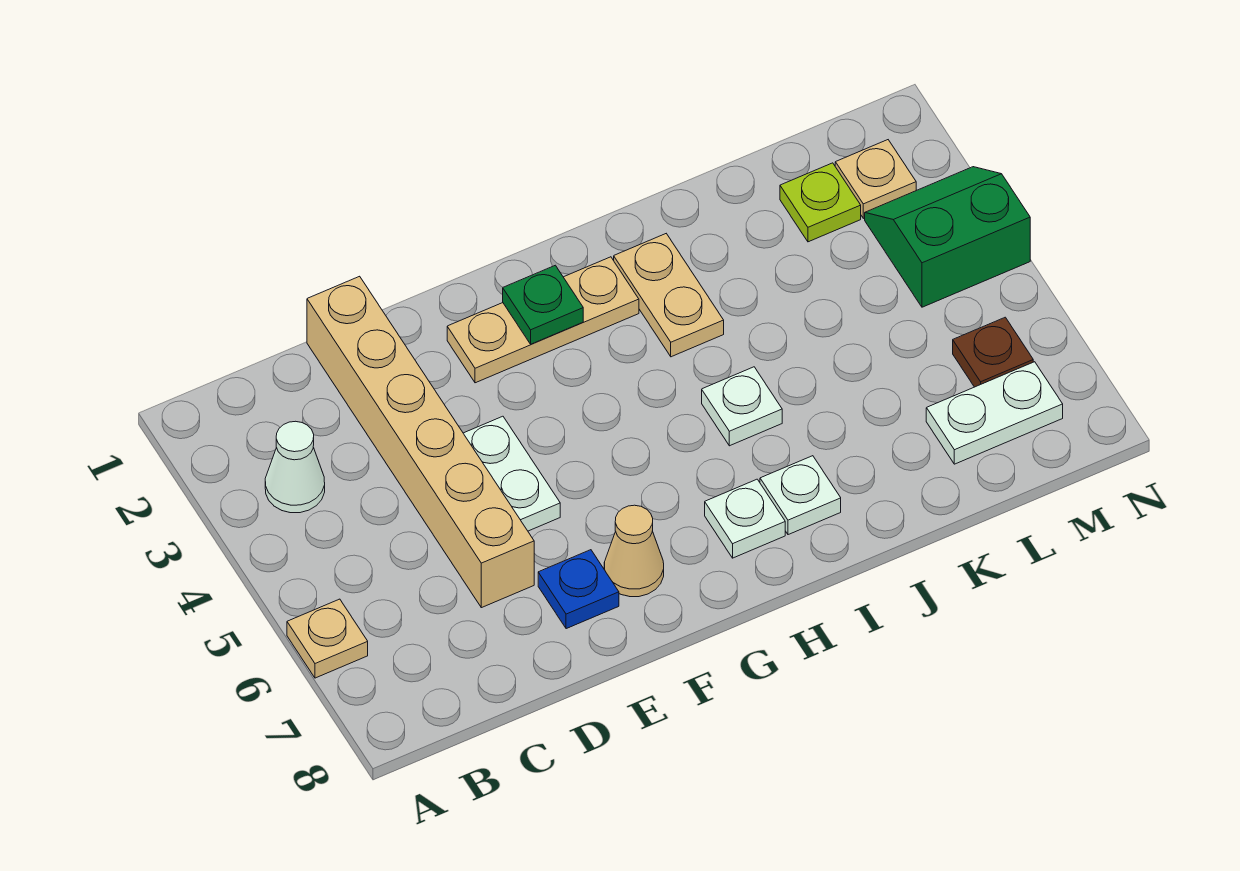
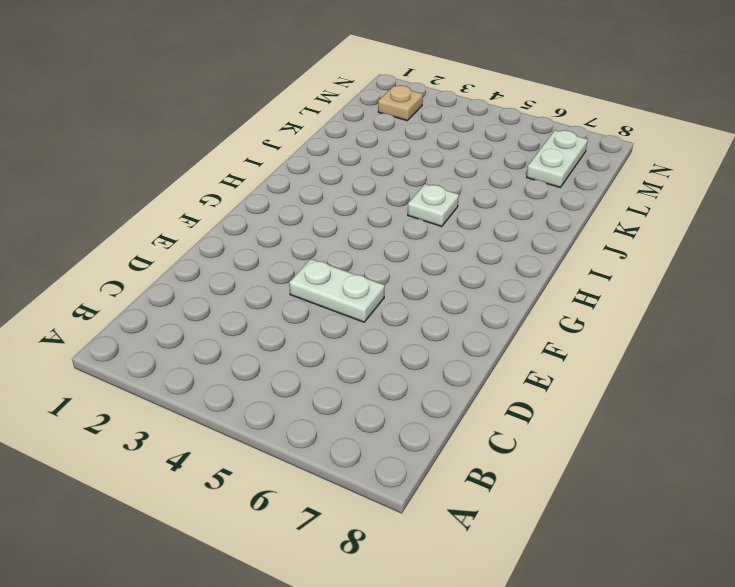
none -> tan plate A6 level 1
none -> white cone B3 level 1
none -> tan brick D1:D6 level 1

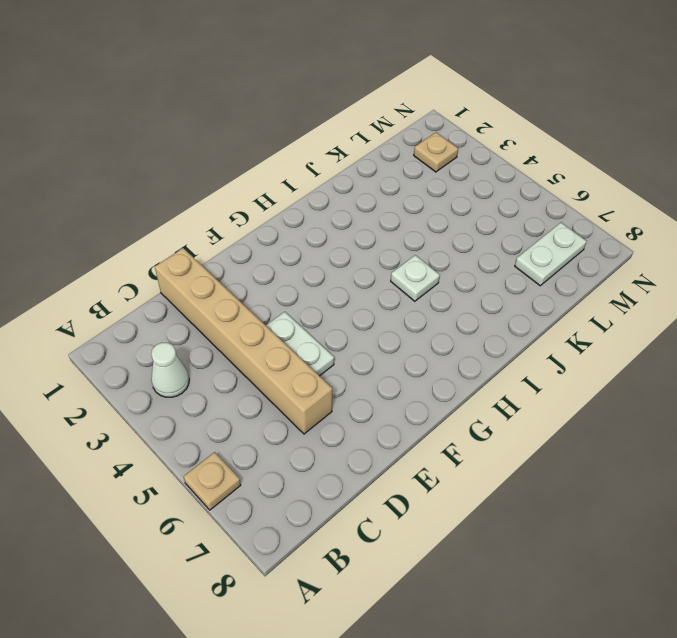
none -> blue plate E7 level 1
none -> tan plate F2:H2 level 1
none -> tan cone F7 level 1

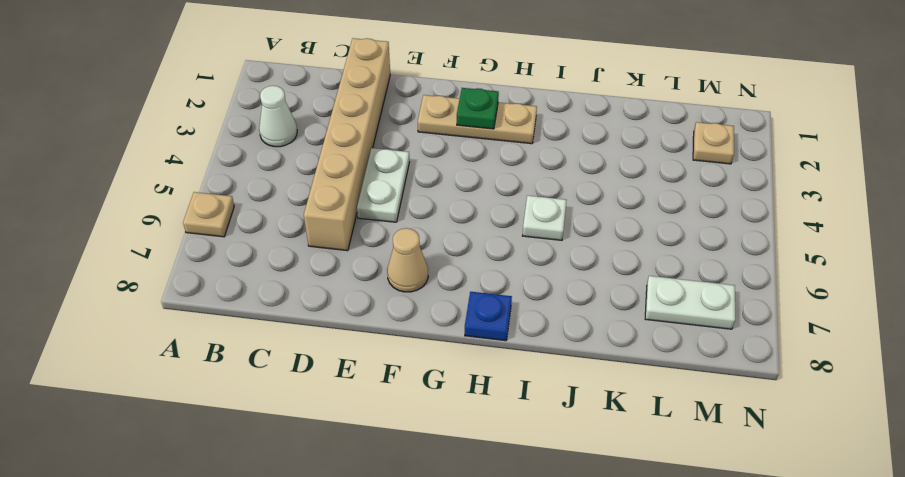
blue plate H8 level 1 -> blue plate E7 level 1
none -> white plate H7 level 1
none -> tan plate I2:I3 level 1
none -> white plate I7 level 1

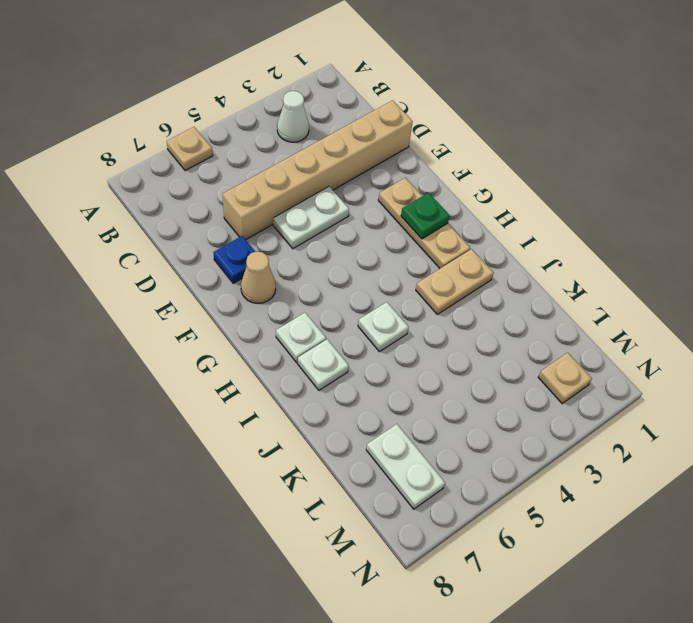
none -> lime plate L2 level 1
none -> green slope M3:N4 level 1 top 4
none -> brown plate M6 level 1

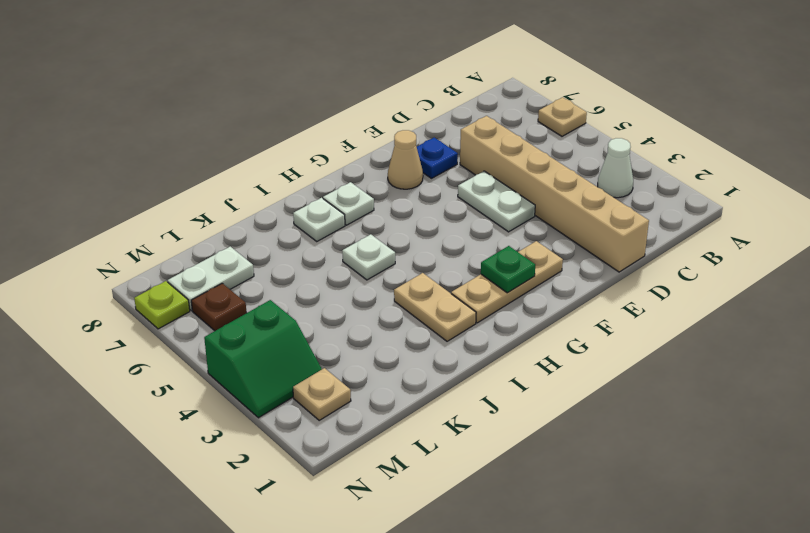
lime plate N7 level 1 -> lime plate L2 level 1

